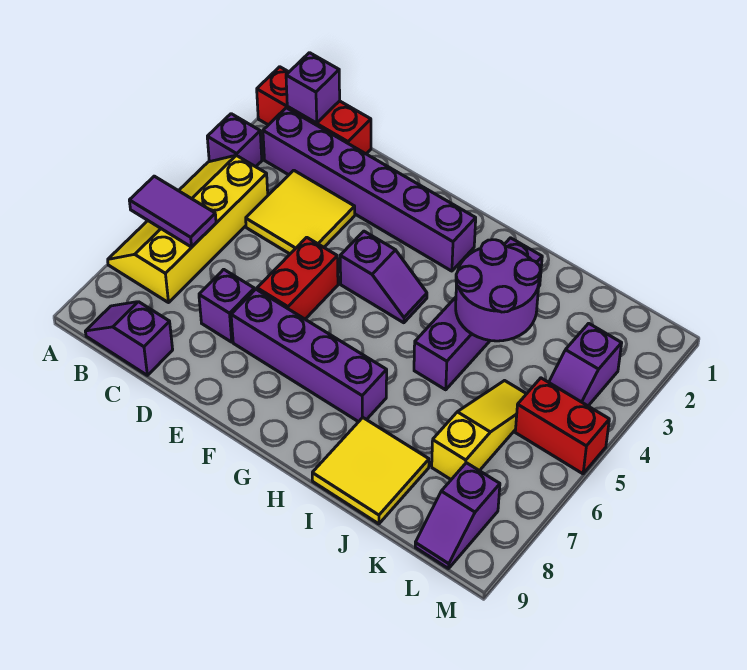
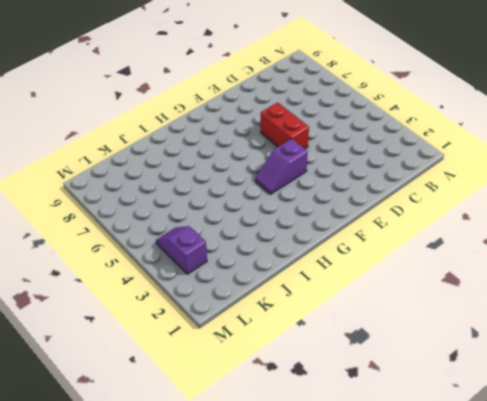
none -> red brick A1:C1 level 1
none -> purple brick A3 level 1
none -> yellow slope A4:B7 level 1 top B

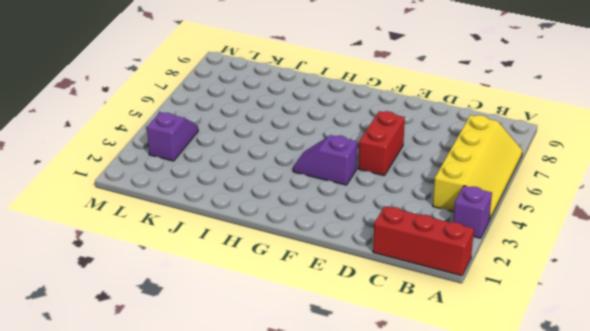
none -> purple brick B2:G2 level 1
none -> purple slope B9:C9 level 1 top C
none -> yellow tile C3:D4 level 1

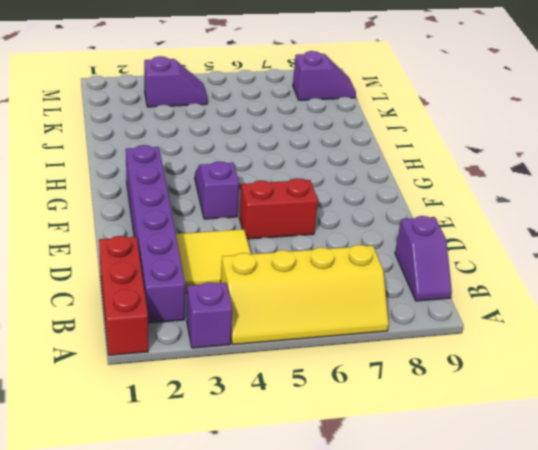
none -> purple brick D7 level 1
none -> purple brick E7:H7 level 1
none -> purple brick I2:I5 level 1

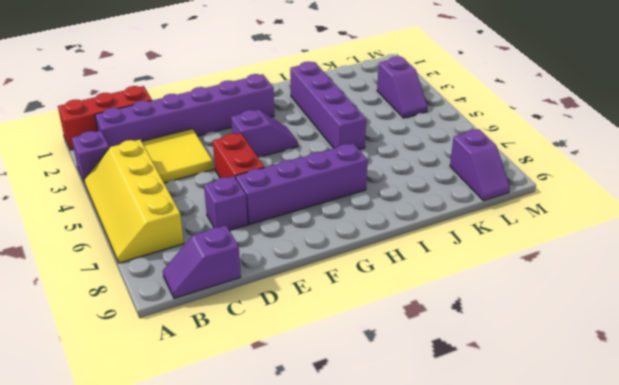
none -> yellow tile I8:J9 level 1
none -> yellow slope K5:K7 level 1 top 7
none -> red brick L5:M5 level 1

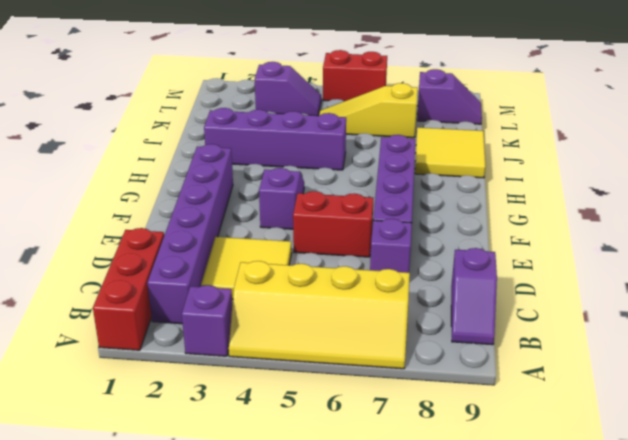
red brick M5:M6 level 1 -> red brick L5:M5 level 1
none -> purple tile A6:B6 level 2
none -> purple brick B1 level 2
none -> purple round brick I3:J4 level 2

